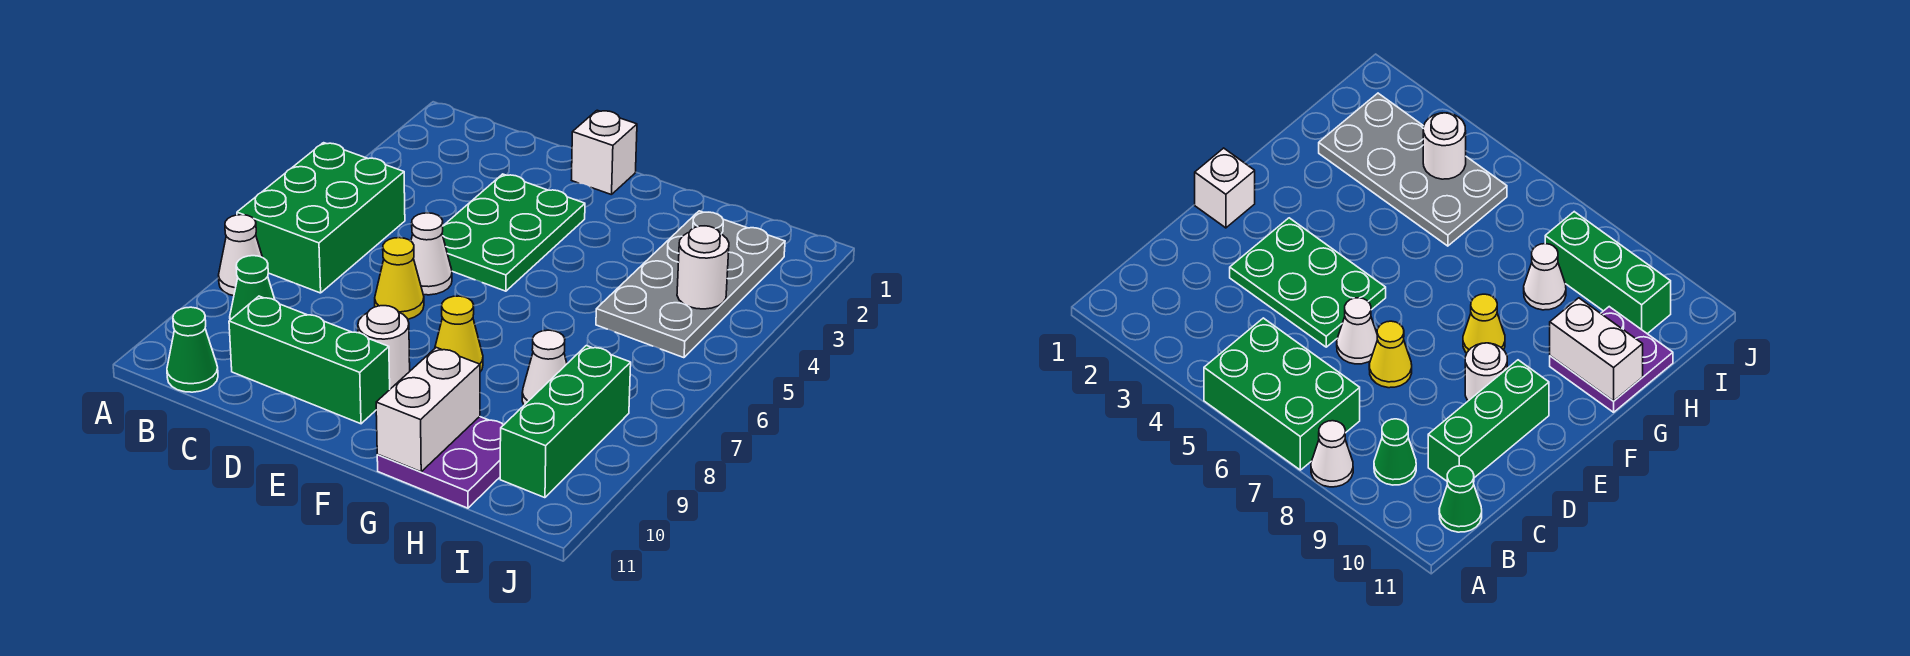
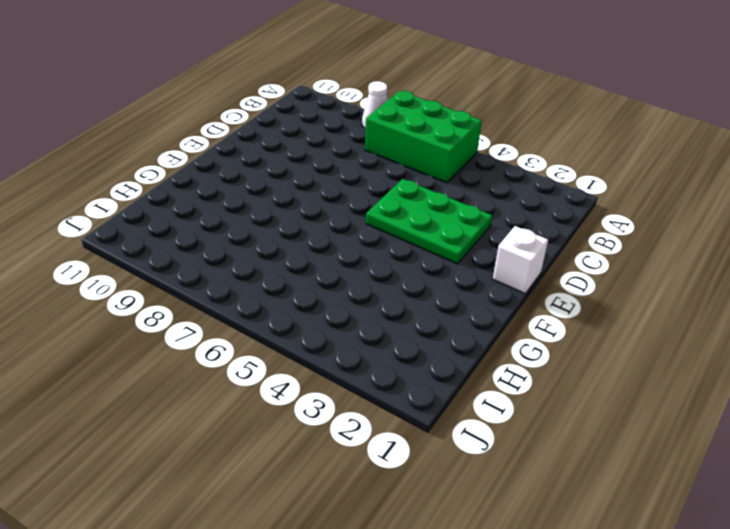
none -> green cone B9 level 1
none -> green cone B11 level 1
none -> green brick C10:E10 level 1

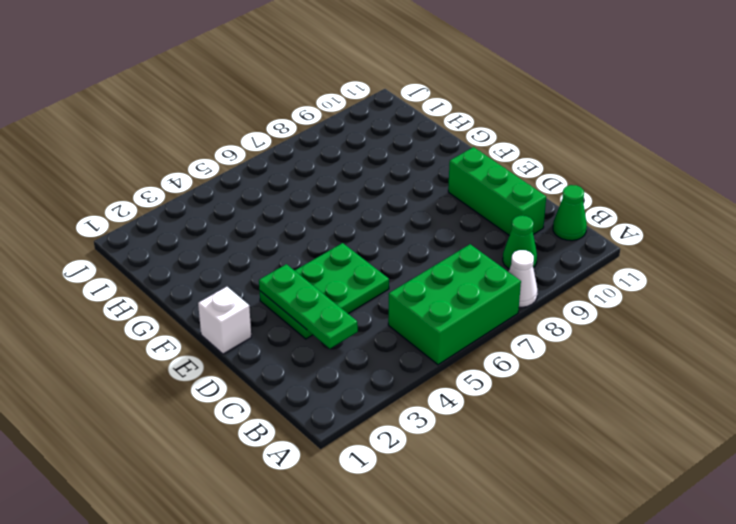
green plate C3:E3 level 2 -> none
none -> white cone D6 level 1
none -> yellow cone D7 level 1
none -> white round brick E9 level 1

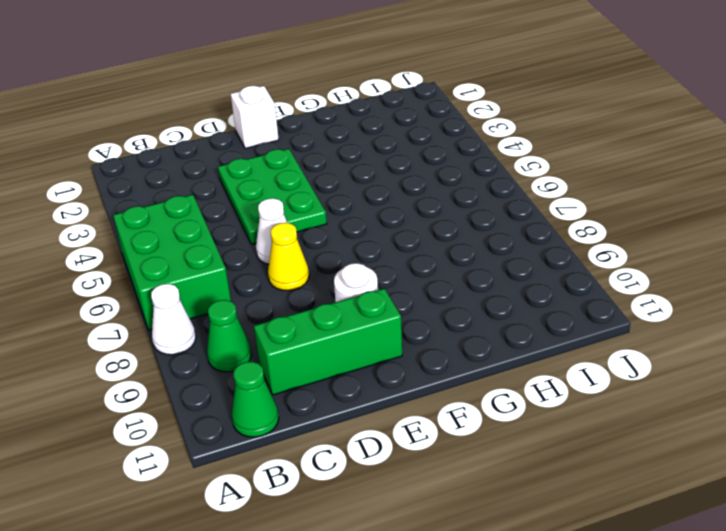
none -> yellow cone F8 level 1
none -> purple plate G10:H11 level 1
none -> grey plate H2:I5 level 1

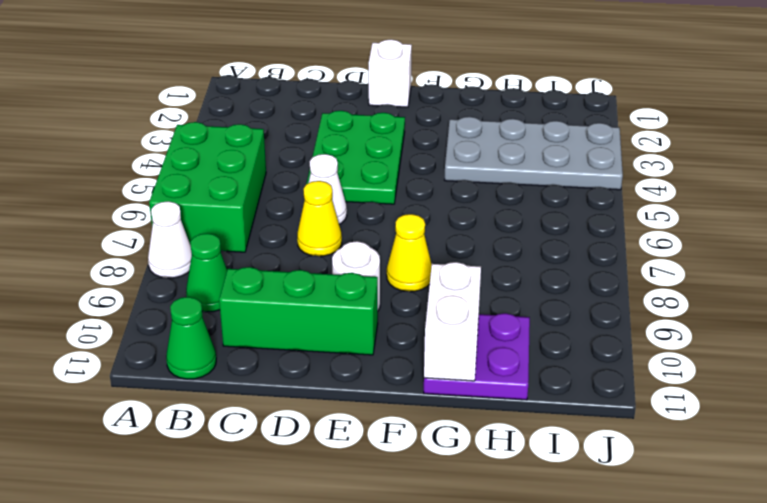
grey plate G3:J4 level 1 -> grey plate H2:I5 level 1
none -> white cone H8 level 1
none -> green brick I8:I10 level 1
none -> white round brick I4 level 2

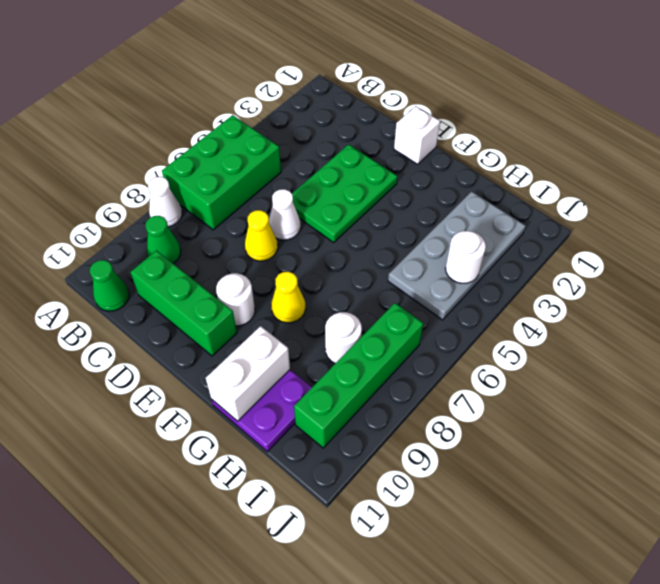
white round brick H8 level 1 -> white cone H8 level 1
green brick I7:I10 level 1 -> green brick I8:I10 level 1

